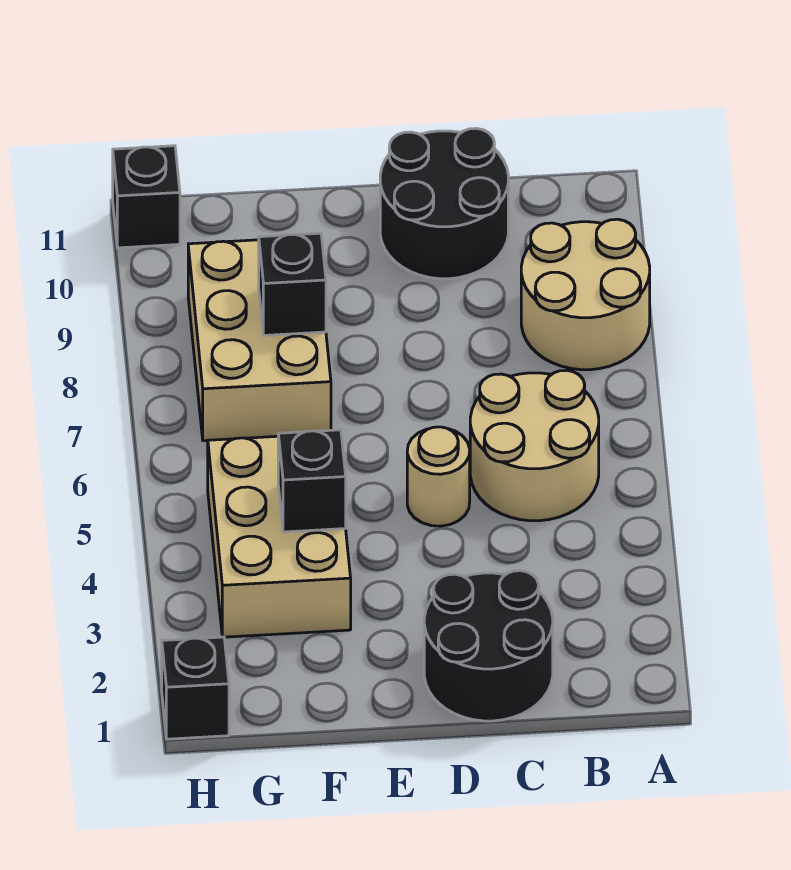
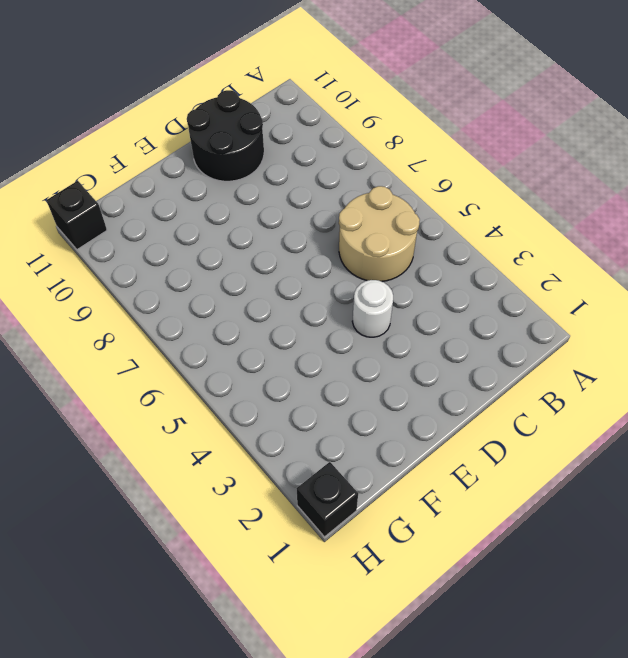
white round brick D4 level 1 -> none
none -> tan round brick A8:B9 level 1
none -> black round brick C1:D2 level 1

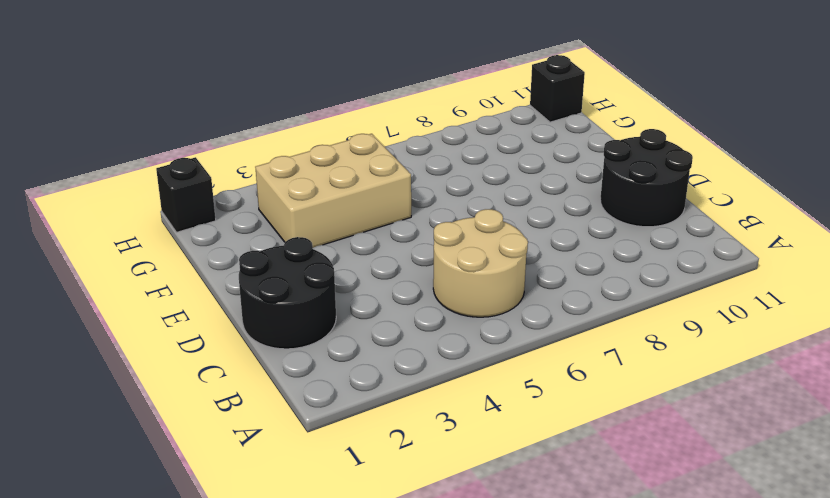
none -> tan round brick A8:B9 level 1
none -> tan round brick D5 level 1

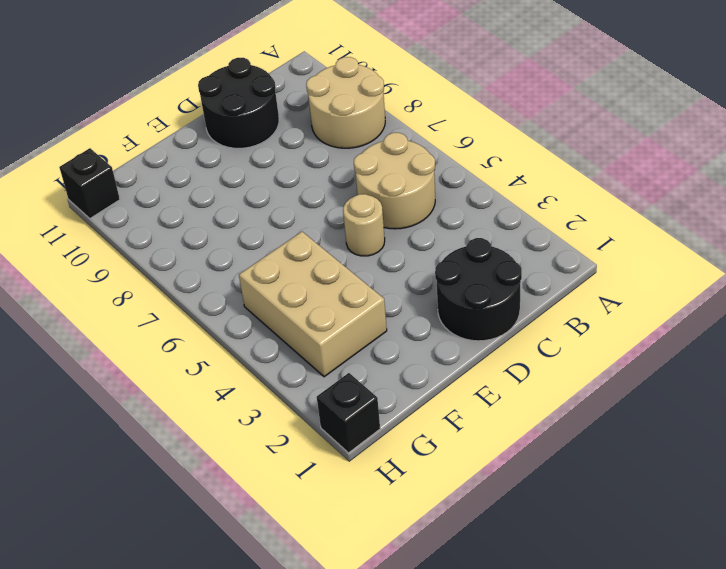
none -> tan brick F7:G9 level 1
none -> black brick F4 level 2

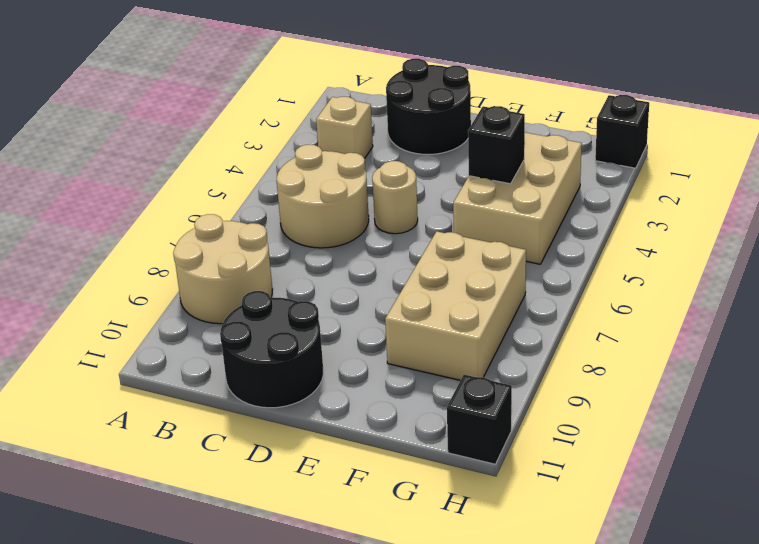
tan brick B3 level 1 -> none
none -> black brick F8 level 2

